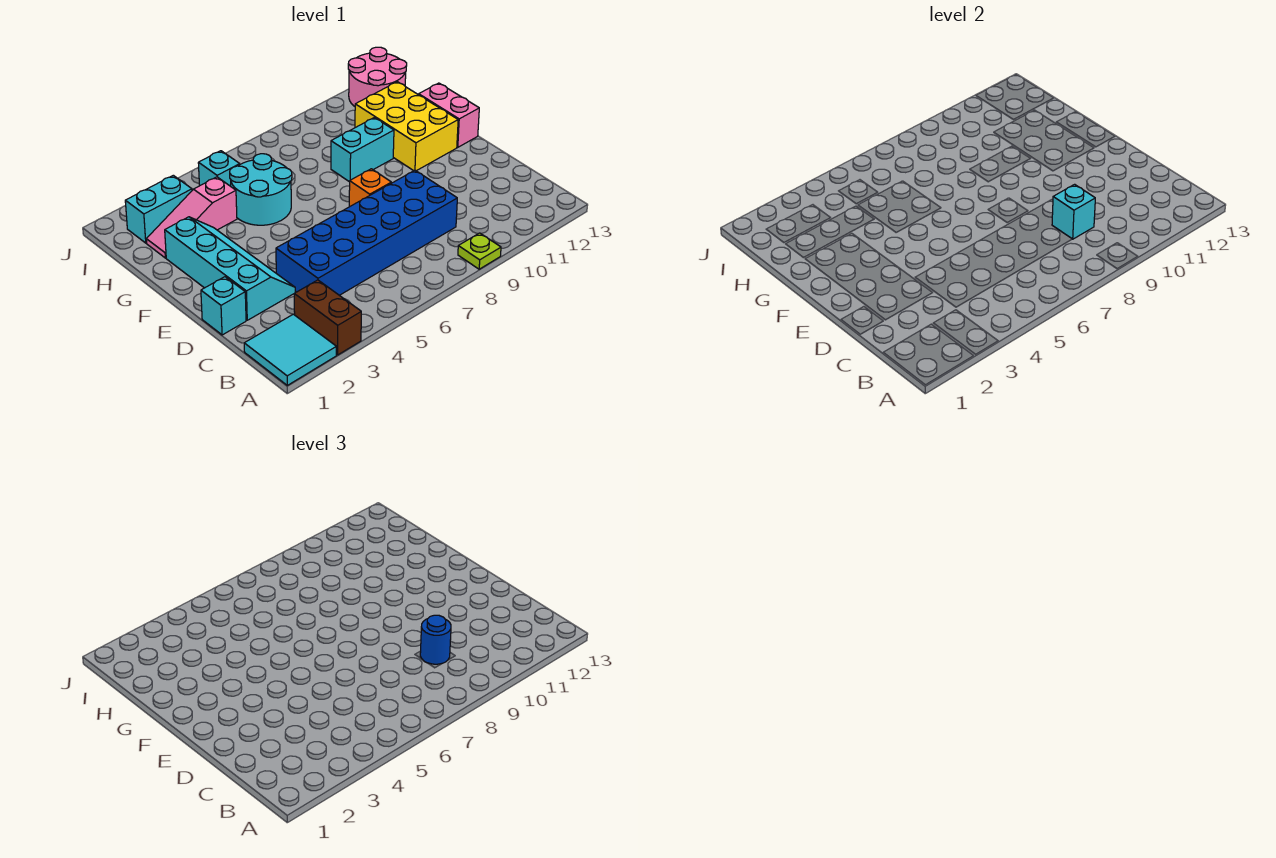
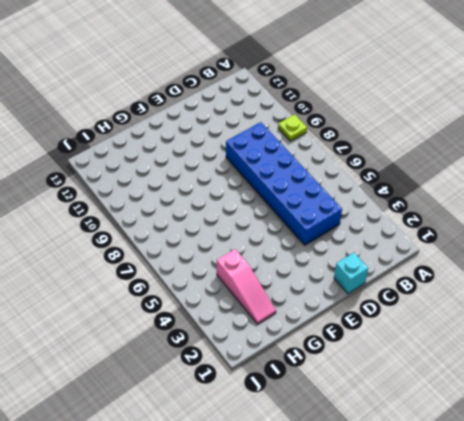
none -> cyan tile A1:B2 level 1
none -> brown brick A3:B3 level 1
none -> cyan slope D2:G3 level 1 top 2

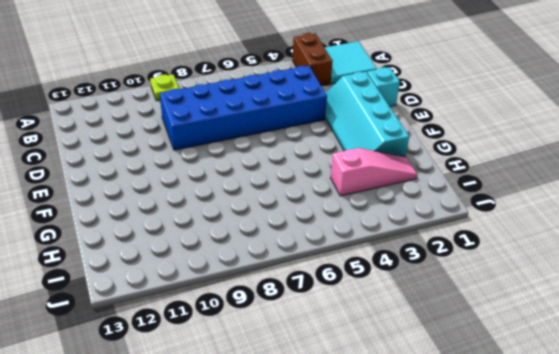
none -> orange brick E8 level 1
none -> yellow brick F11:H12 level 1
none -> pink brick F13:G13 level 1

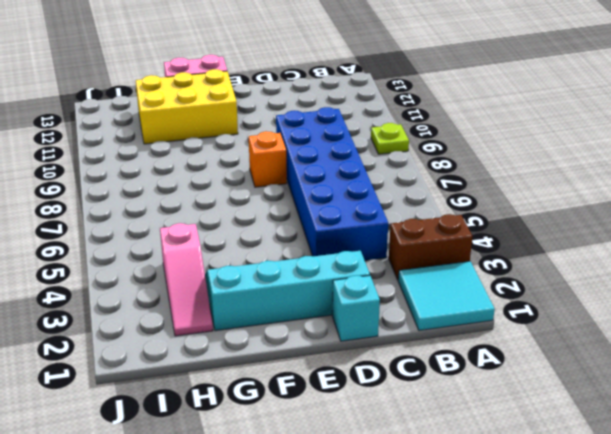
none -> cyan round brick G5:H6 level 1
none -> cyan brick G9:G10 level 1
none -> cyan brick I2:I3 level 1

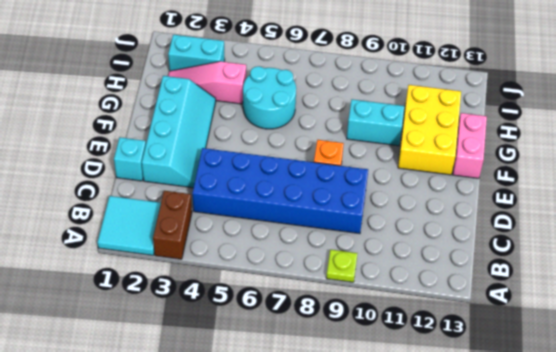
none -> cyan brick I5 level 1
none -> pink round brick I12:J13 level 1
none -> cyan brick C9 level 2

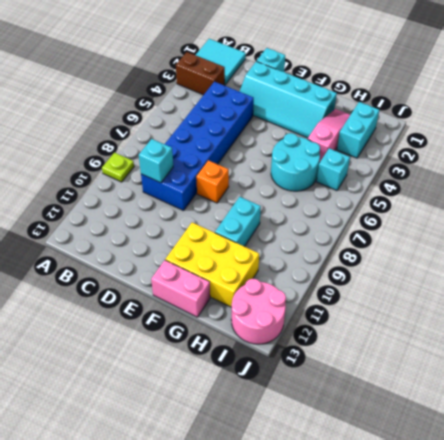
none -> blue round brick C9 level 3

